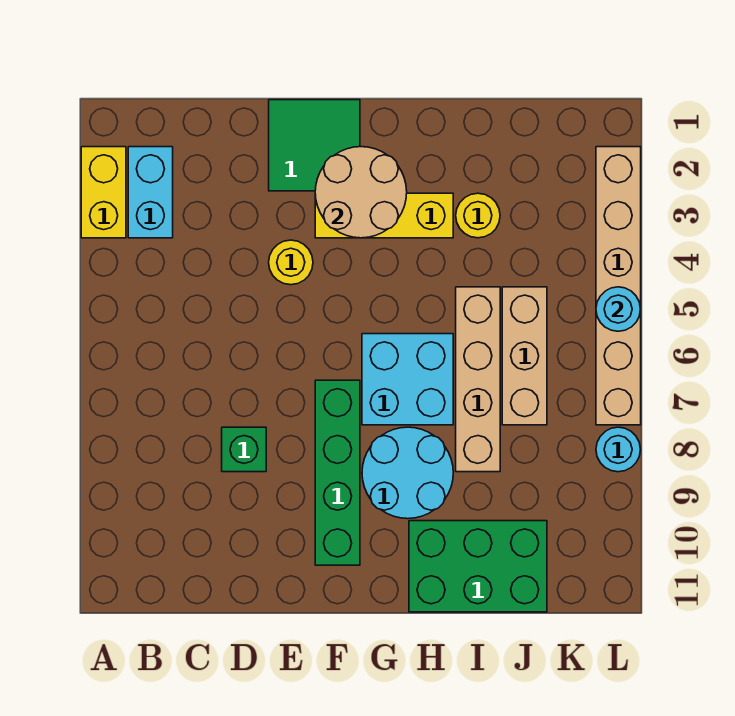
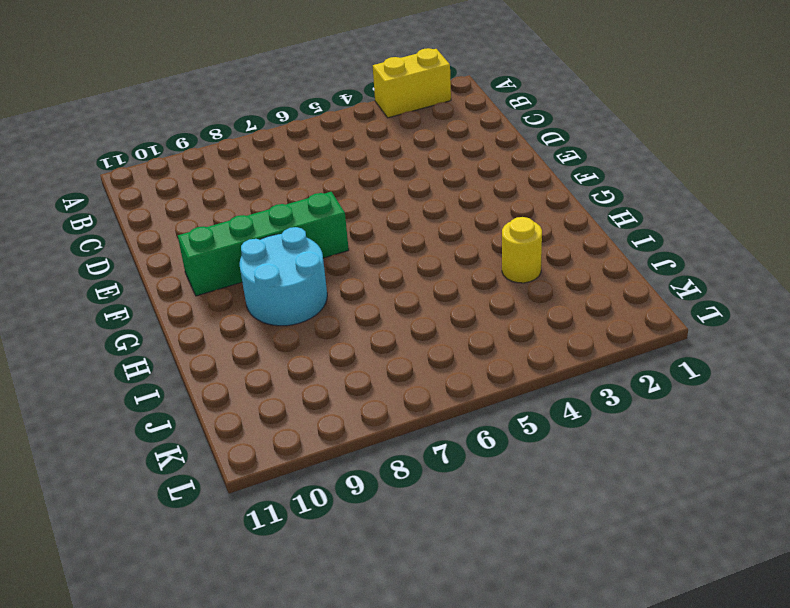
none -> cyan brick B2:B3 level 1
none -> green brick D8 level 1
none -> green tile E1:F2 level 1

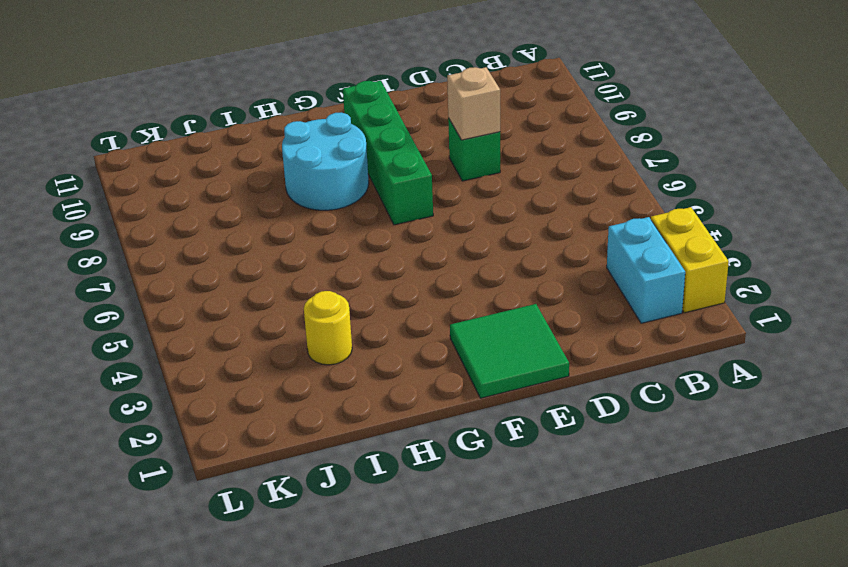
tan brick D8 level 2 -> none
none -> yellow round brick E4 level 1
none -> yellow brick F3:H3 level 1
none -> cyan brick G6:H7 level 1

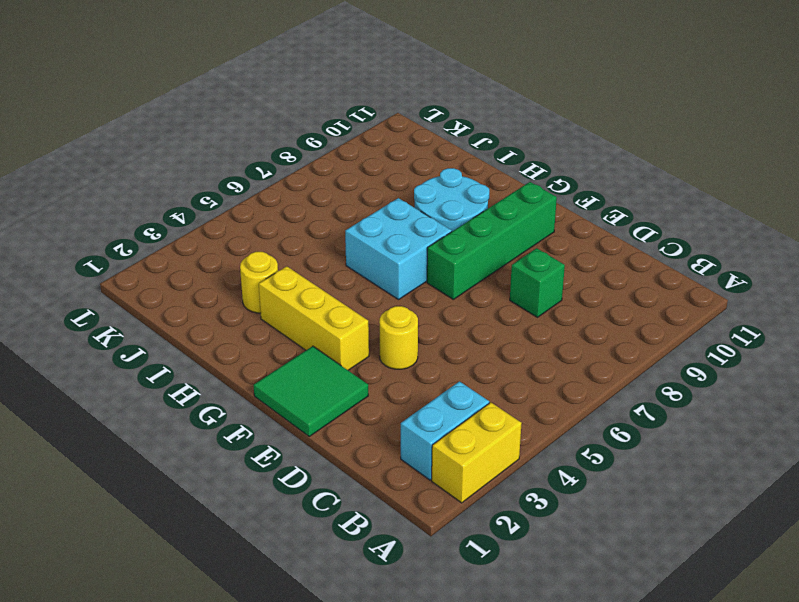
none -> green brick H10:J11 level 1
none -> tan brick I5:I8 level 1
none -> tan brick J5:J7 level 1

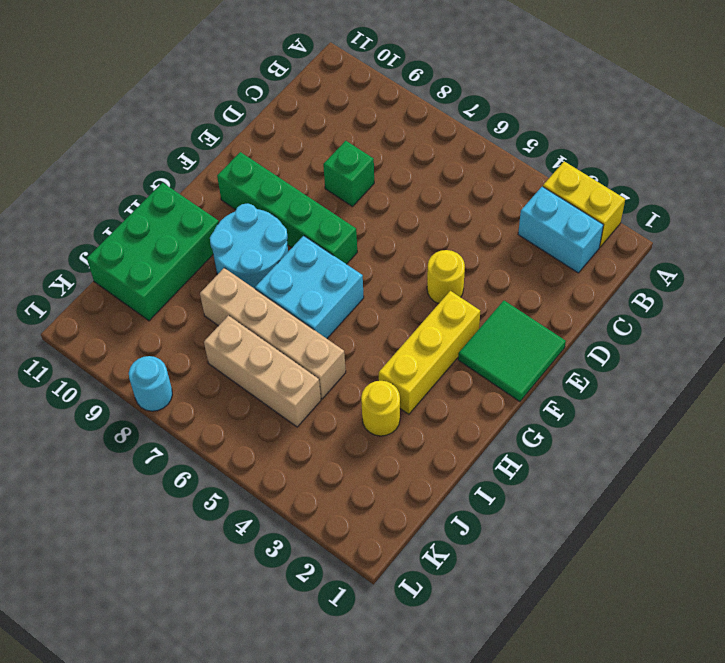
none -> tan brick L2:L7 level 1
none -> tan round brick F2:G3 level 2
none -> cyan round brick L5 level 2

